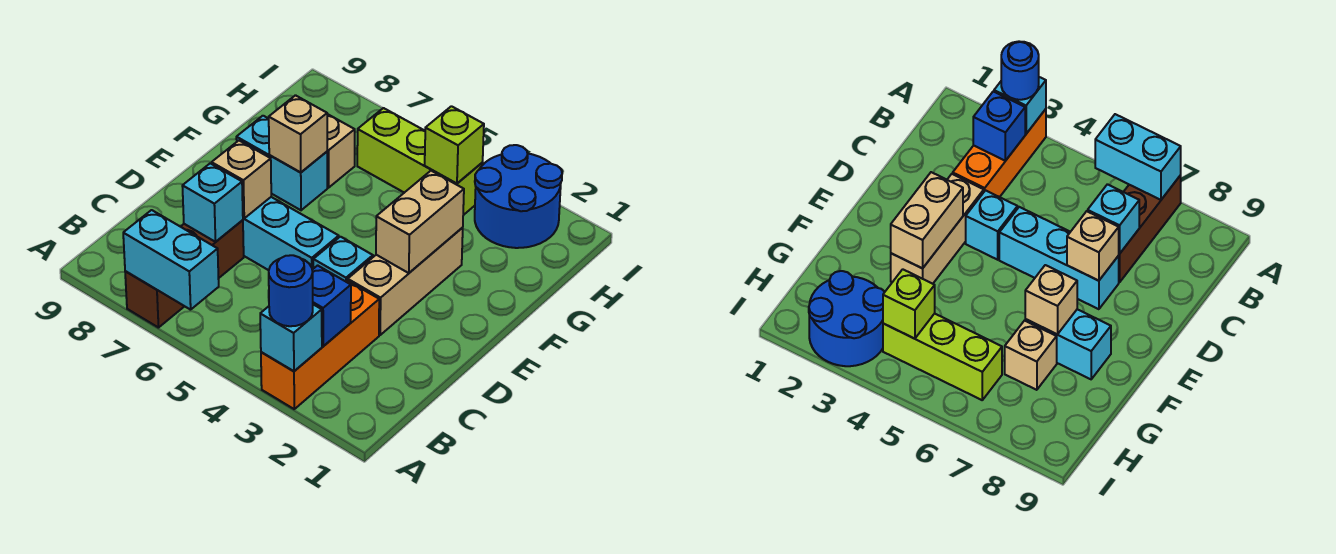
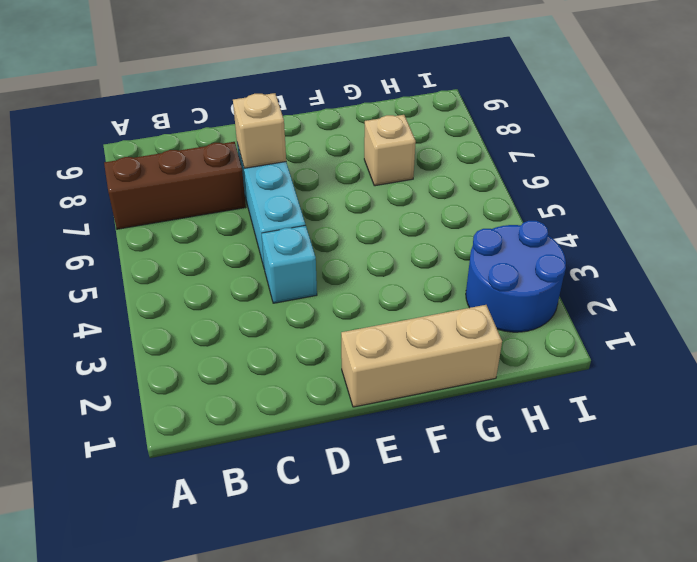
tan brick E1:G1 level 1 -> tan brick D3:F3 level 1
none -> orange brick A3:C3 level 1
none -> cyan brick F7:F8 level 1
none -> lime brick H4:H6 level 1

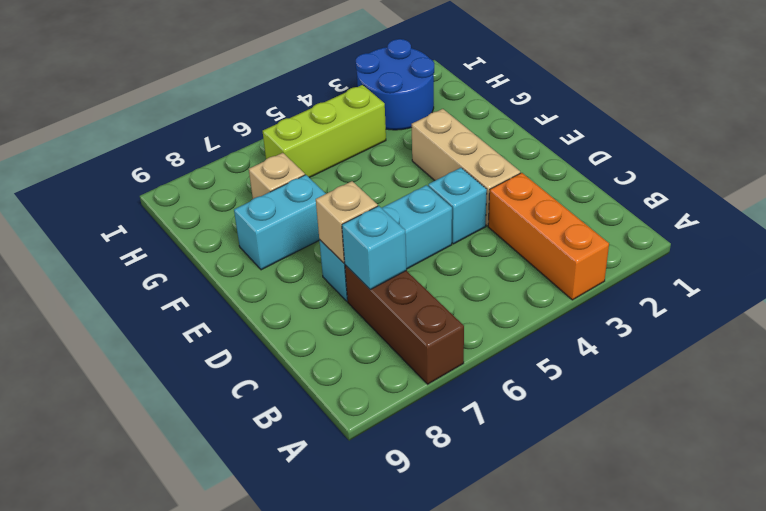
none -> cyan brick A3 level 2
none -> cyan brick A6:A7 level 2
none -> blue brick B3 level 2

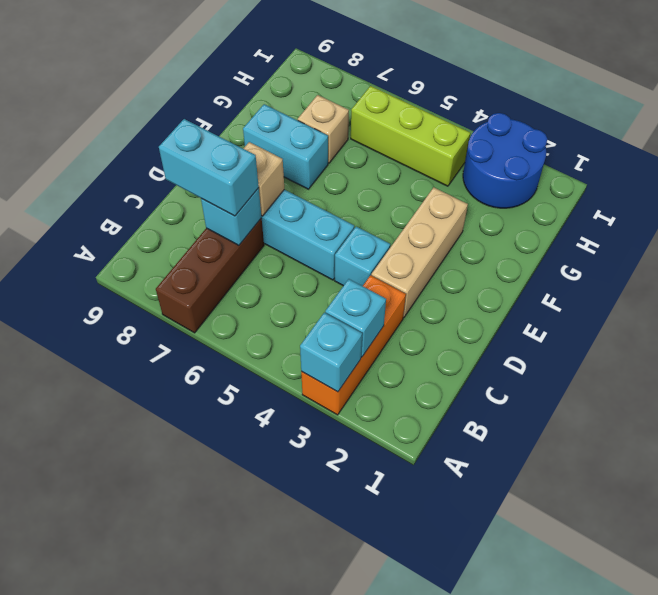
cyan brick B3 level 2 -> blue brick B3 level 2
cyan brick C7:C8 level 3 -> cyan brick A6:A7 level 2
none -> tan brick E3:F3 level 2
none -> tan brick F7 level 2
none -> lime brick H4 level 2

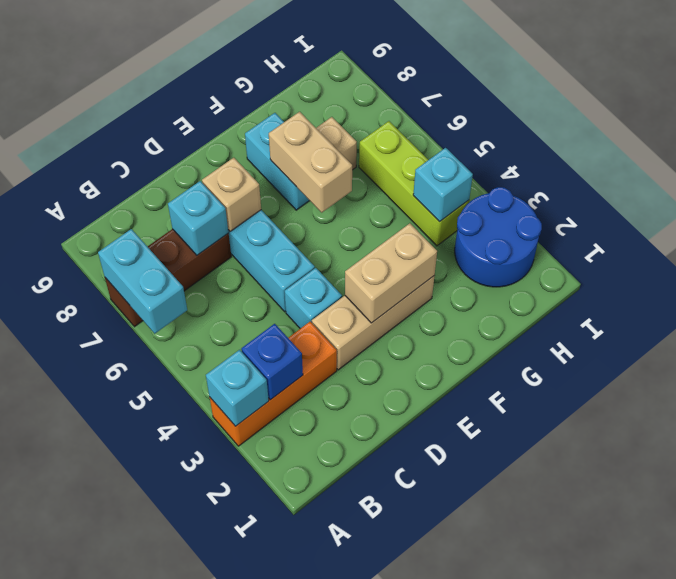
tan brick F6:F7 level 2 -> tan brick F7 level 2
cyan brick H4 level 2 -> lime brick H4 level 2
none -> blue round brick A3 level 3

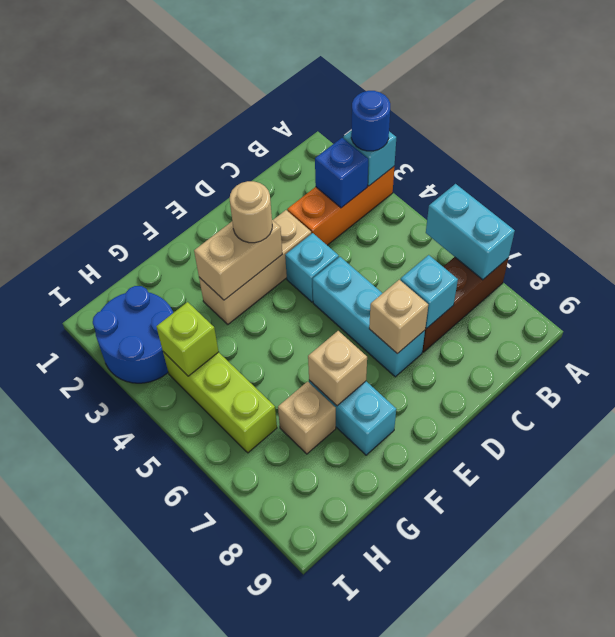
tan round brick E3 level 3 -> none

